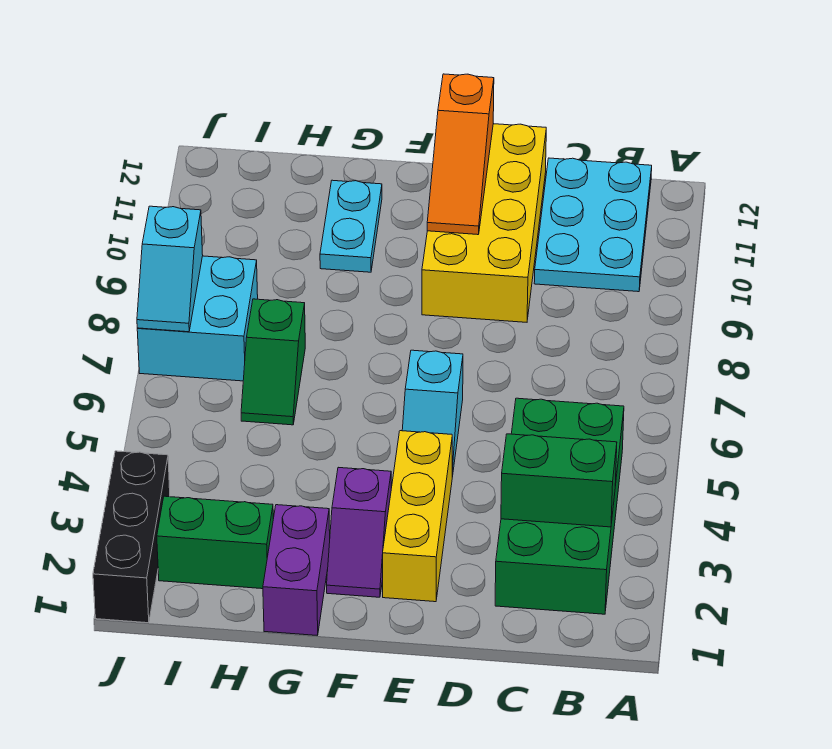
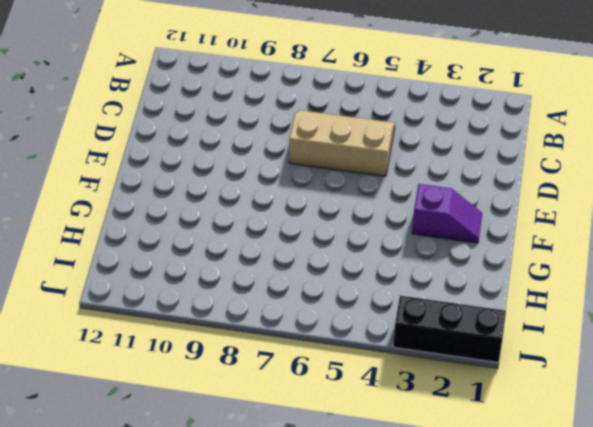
tan slope C5:D7 level 1 top D -> green brick B2:C5 level 1
none -> cyan plate B10:C12 level 1
none -> yellow brick D9:E12 level 1
none -> yellow brick E2:E4 level 1

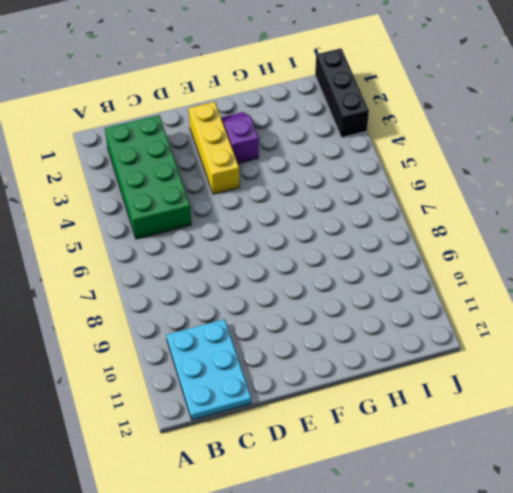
none -> yellow brick D9:E12 level 1
none -> cyan slope E5:E6 level 1 top 6
none -> purple brick G1:G2 level 1

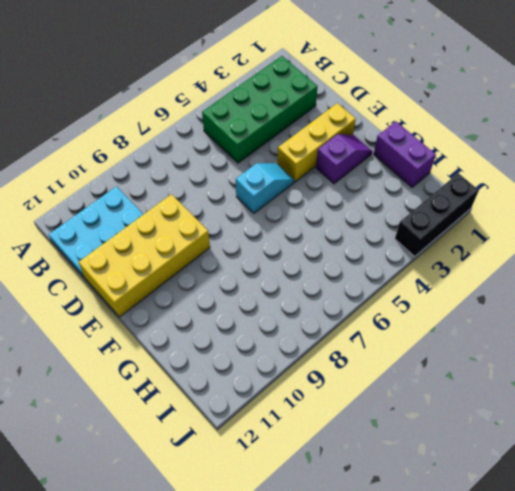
purple brick G1:H1 level 1 -> purple brick G1:G2 level 1
none -> cyan plate G10:G11 level 1
none -> green brick H2:I2 level 1
none -> green slope H6:H7 level 1 top 7

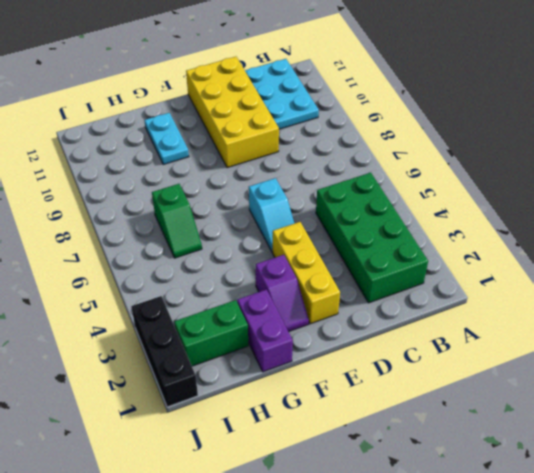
none -> cyan brick I7:J8 level 1
none -> green brick B3:C3 level 2
none -> orange slope E10:E12 level 2 top 12

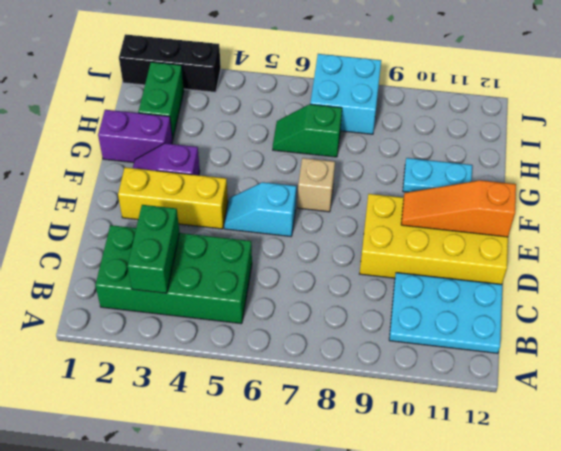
tan brick F7 level 1 -> none
none -> cyan slope J7:J8 level 2 top 8

